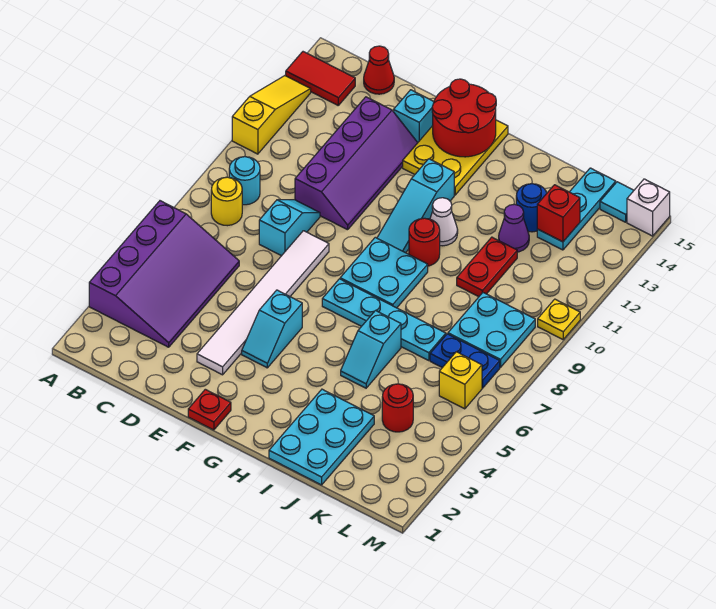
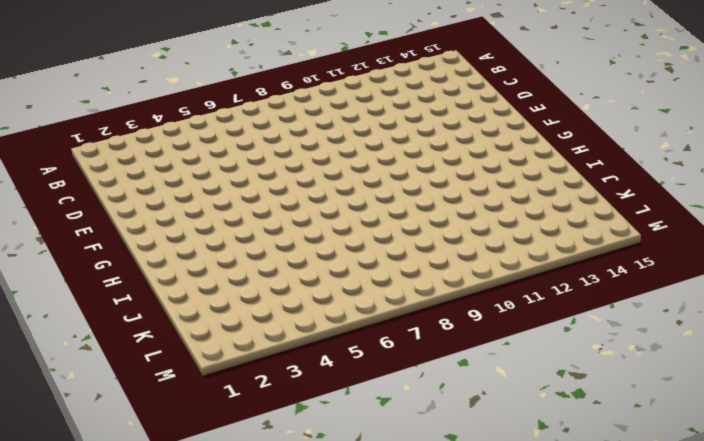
none -> purple slope A3:C6 level 1 top A
none -> yellow slope A11:A13 level 1 top 11
none -> red tile A14:B14 level 1
none -> yellow round brick B8 level 1

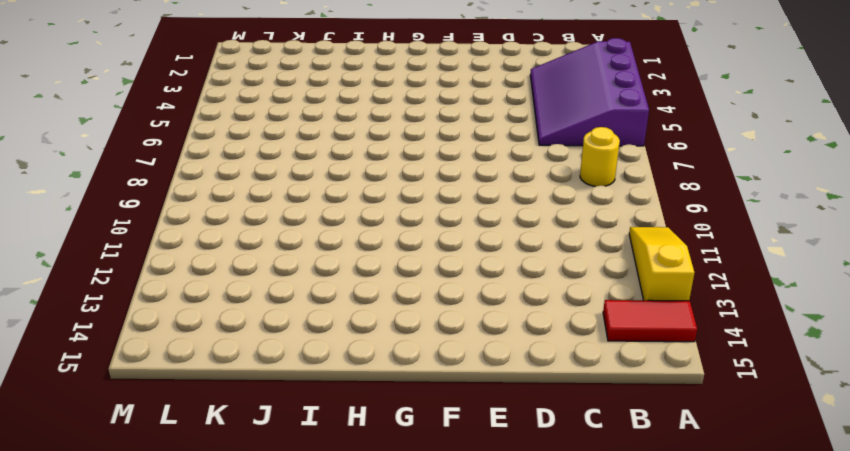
yellow slope A11:A13 level 1 top 13 -> yellow slope A11:A13 level 1 top 11
none -> cyan round brick B9 level 1
none -> red cone C15 level 1
none -> cyan slope D8:D9 level 1 top 8
none -> purple slope D10:E13 level 1 top D

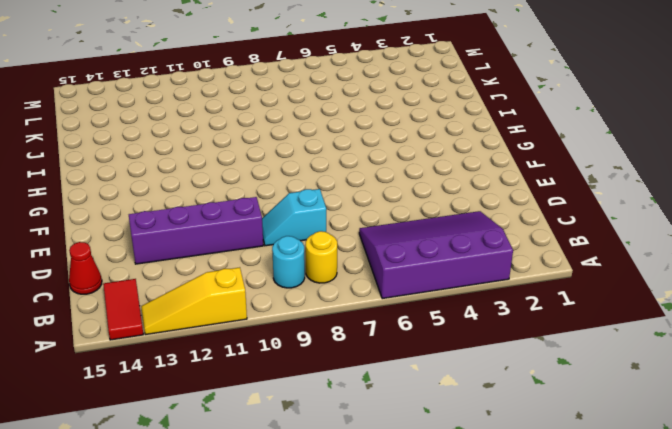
none -> white tile E3:E8 level 1
none -> cyan brick E14 level 1
none -> red plate F1 level 1
none -> cyan slope F4:F5 level 1 top 5

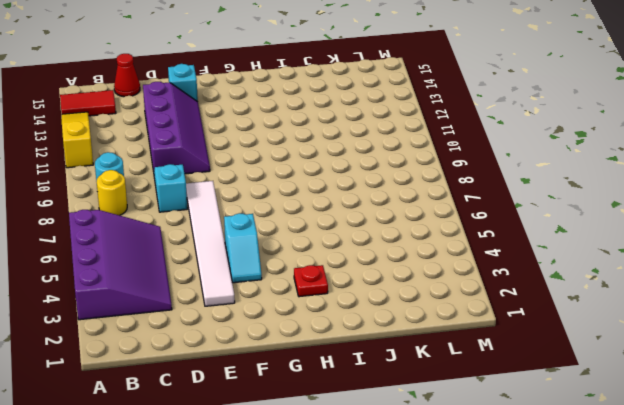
red plate H3 level 1 -> red plate F1 level 1
none -> yellow plate F13:G15 level 1
none -> cyan plate G7:J7 level 1
none -> cyan plate G8:H9 level 1
none -> cyan slope G10:G12 level 1 top 12

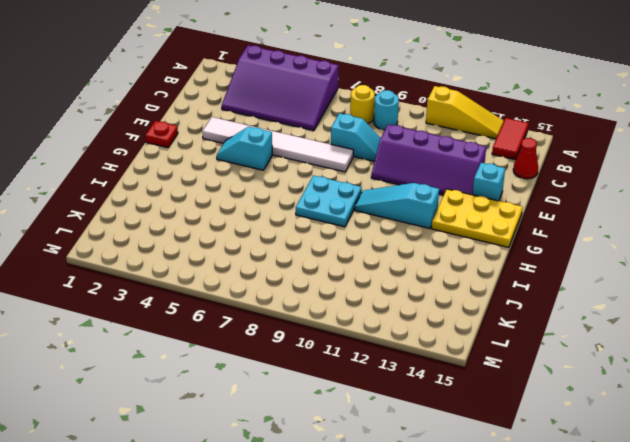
none -> cyan plate G7:J7 level 1
none -> red round brick H10 level 1
none -> white cone H11 level 1
none -> cyan plate I1:J3 level 1

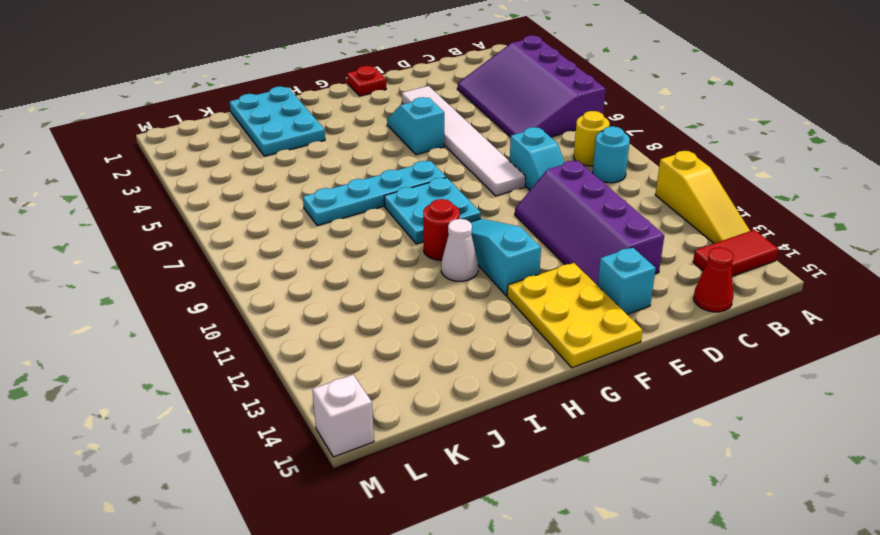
none -> cyan slope I5:I6 level 1 top 6
none -> red plate J10:J11 level 1
none -> purple cone J12 level 1
none -> blue round brick J13 level 1

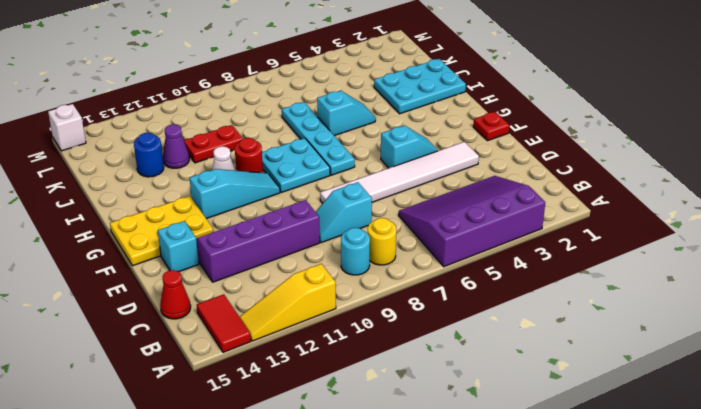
none -> red round brick K4 level 1
none -> blue plate K7:L7 level 1
none -> cyan plate K8:L9 level 1
none -> cyan plate K13:K15 level 1

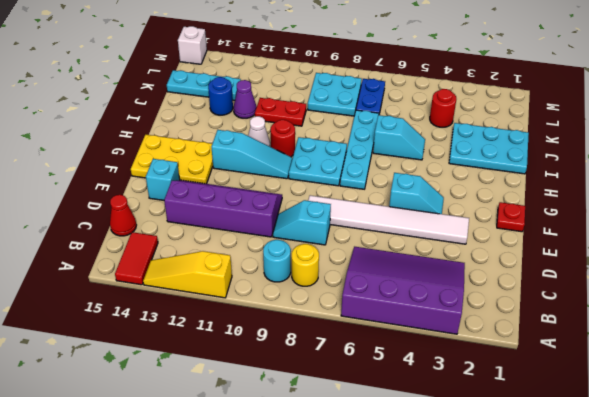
none -> yellow brick L6 level 1
none -> cyan tile L15 level 1
none -> yellow plate M10 level 1
none -> red round brick F14:G15 level 2

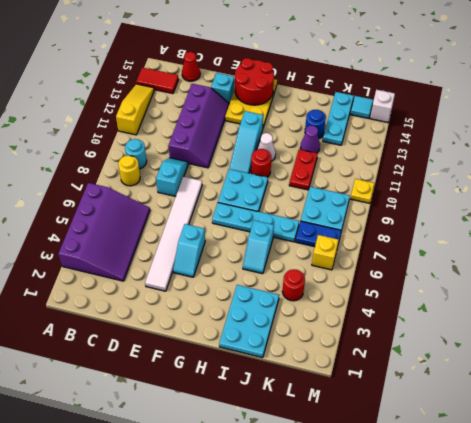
none -> red plate F1 level 1
none -> red brick K13 level 2

